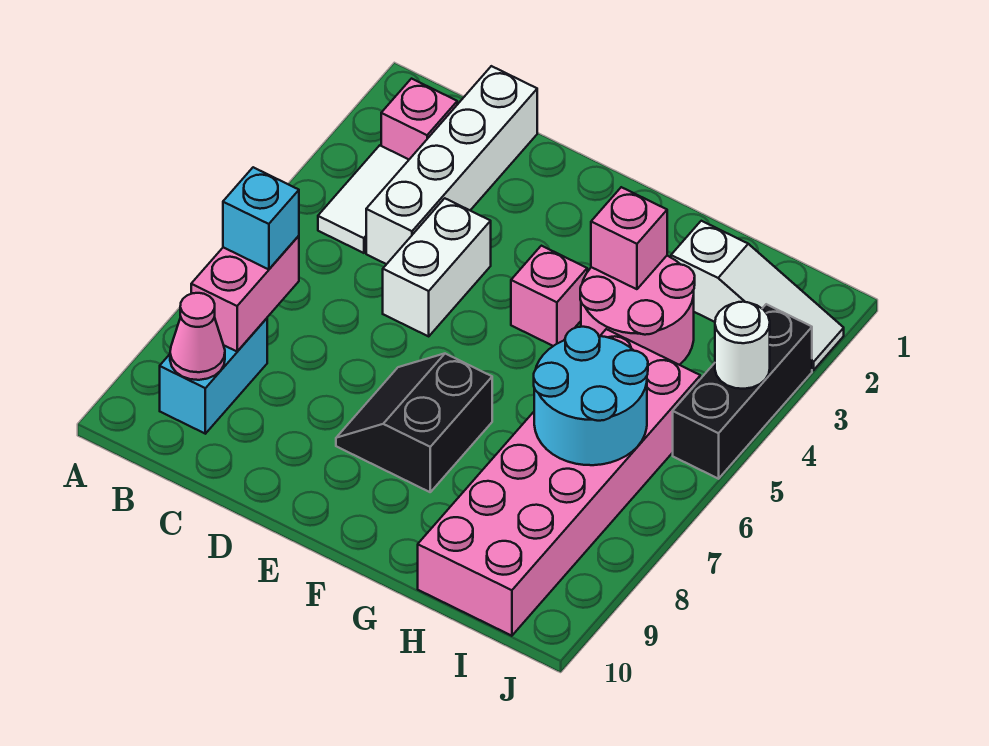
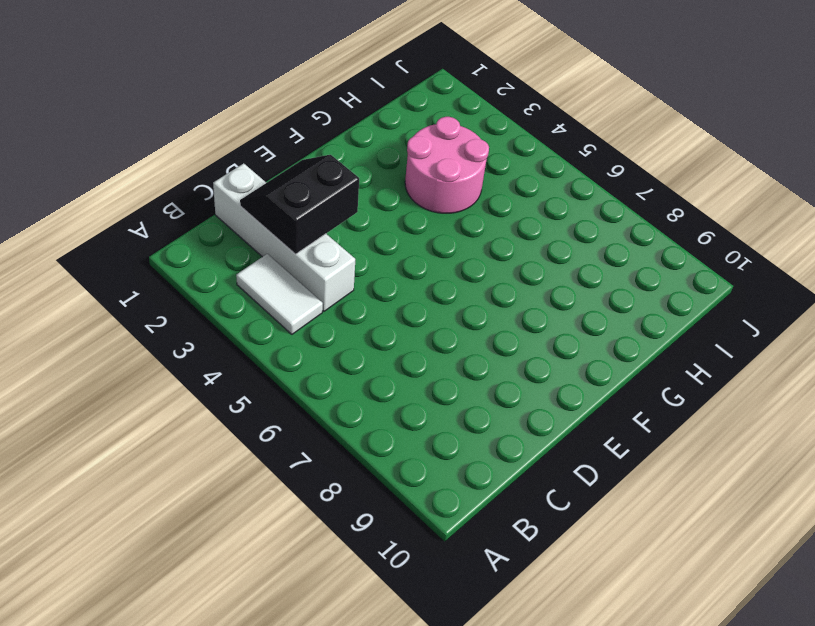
black slope C2:D3 level 2 top 3 -> black slope E7:F8 level 1 top F
none -> pink brick B2 level 1
none -> cyan brick B8:B9 level 1
none -> white brick D4:D5 level 1

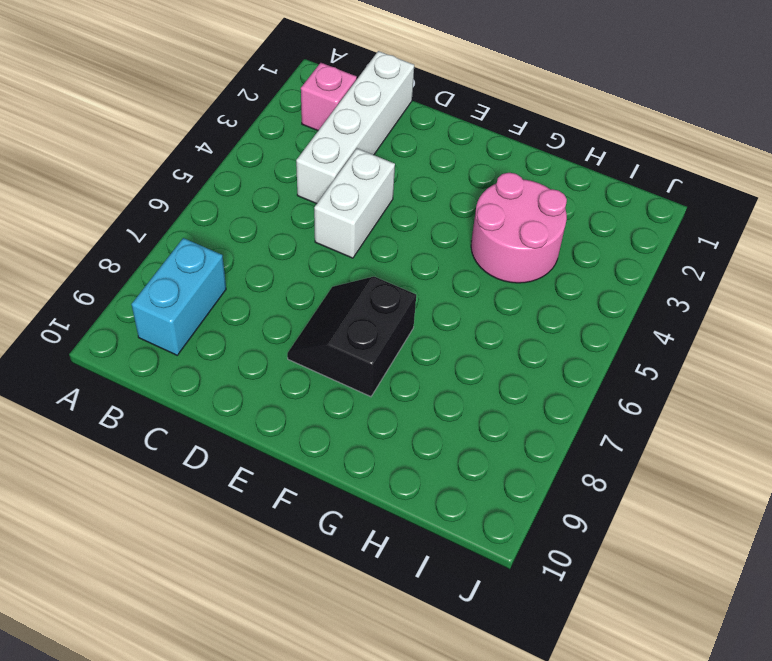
none -> white tile B3:B4 level 1
none -> pink brick F4 level 1
none -> white slope H2:J2 level 1 top H

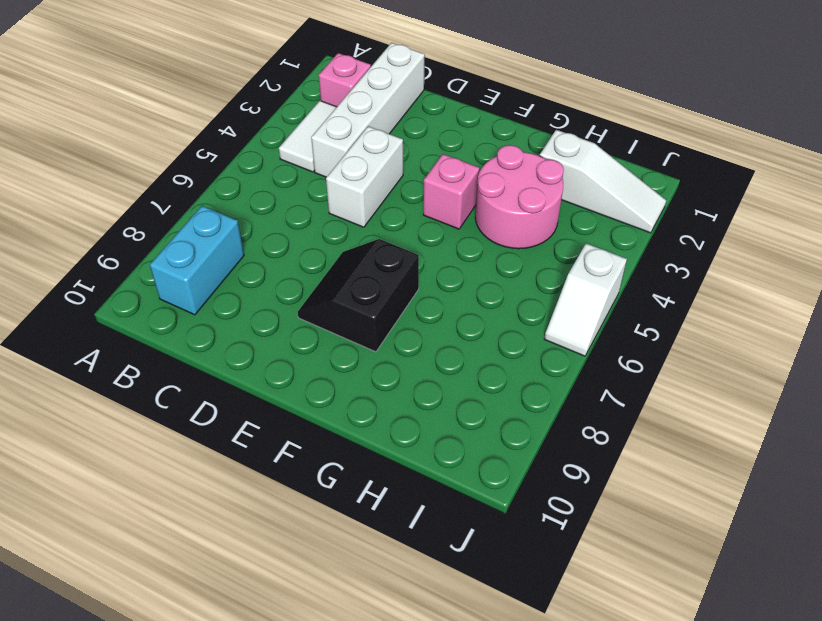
white slope J5:J6 level 1 top 5 -> black brick J3:J5 level 1
none -> pink brick H5:I10 level 1
none -> pink brick B7:B8 level 2
none -> pink cone B9 level 2

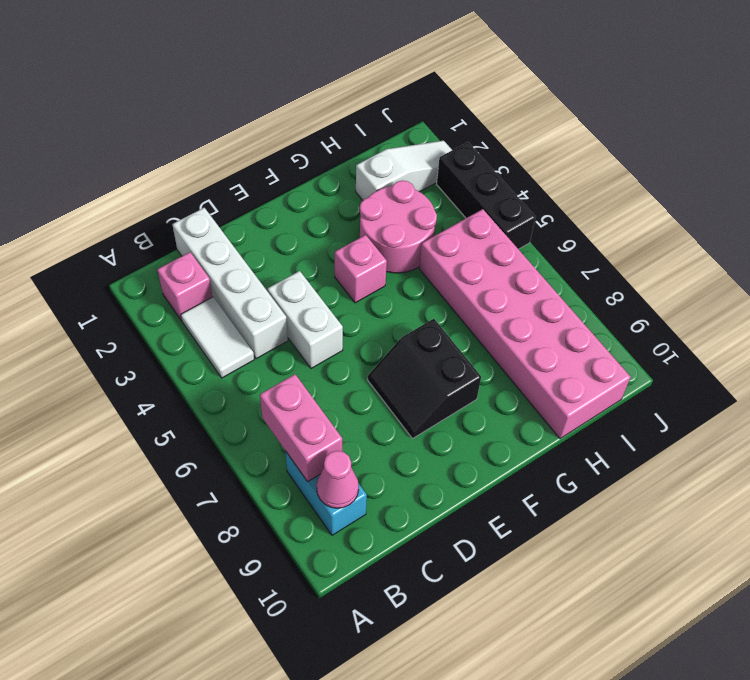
none -> pink brick G3 level 2
none -> cyan round brick H6:I7 level 2
none -> white round brick J4 level 2

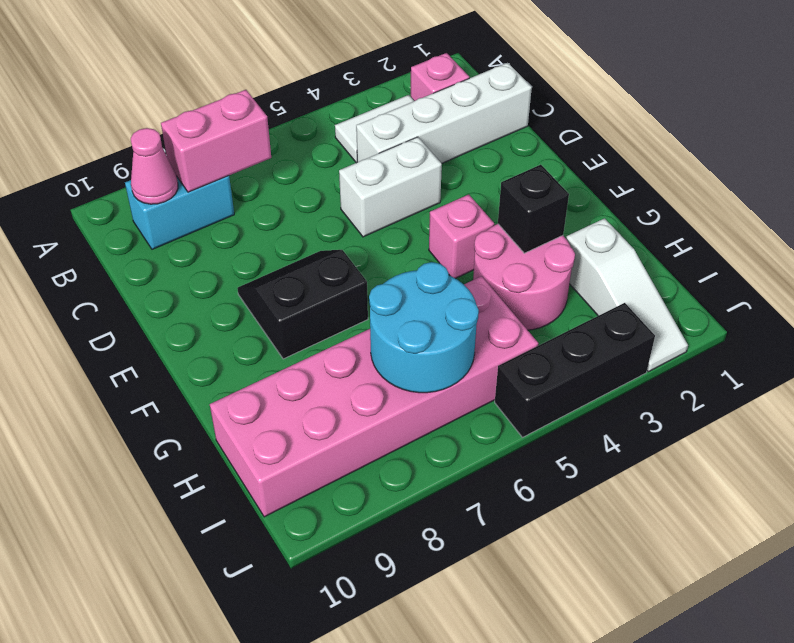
black brick G3 level 2 -> pink brick G3 level 2
none -> white round brick J4 level 2
none -> cyan brick B7 level 3

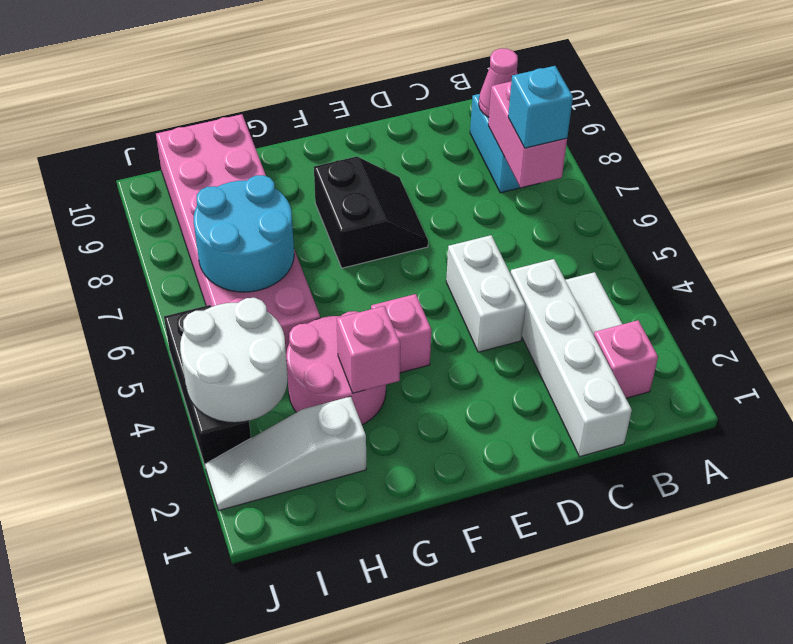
white round brick I3:J4 level 2 -> white round brick J4 level 2

